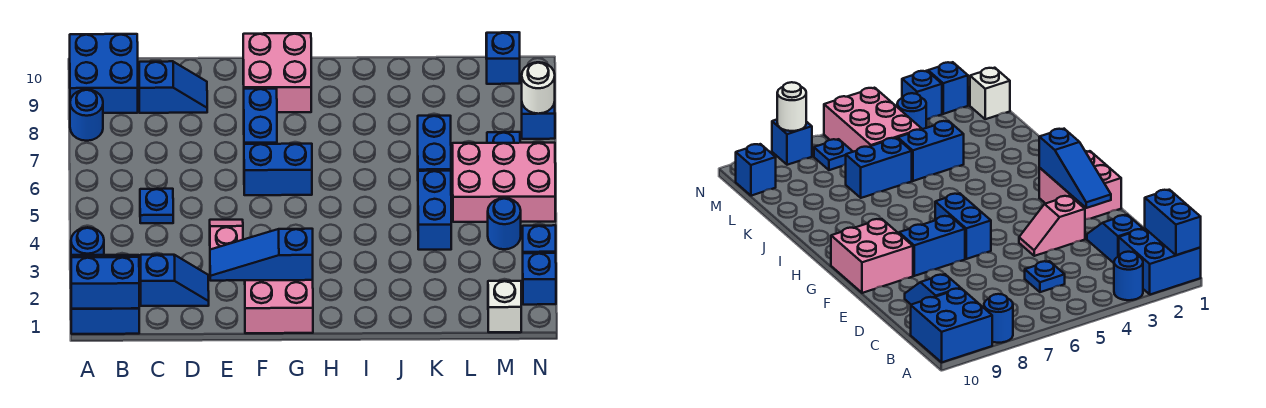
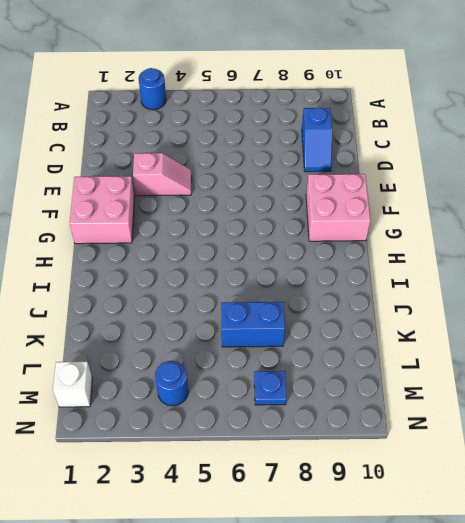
none -> blue brick A1:B2 level 1
none -> blue round brick A8 level 1
none -> blue brick A9:B10 level 1

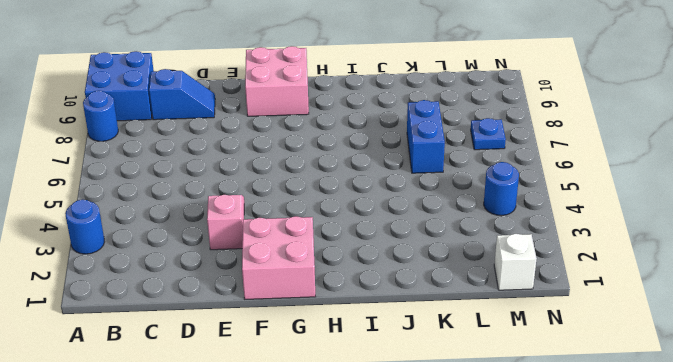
none -> blue brick A1:B2 level 1
none -> blue slope C2:D2 level 1 top C
none -> blue plate C5 level 1

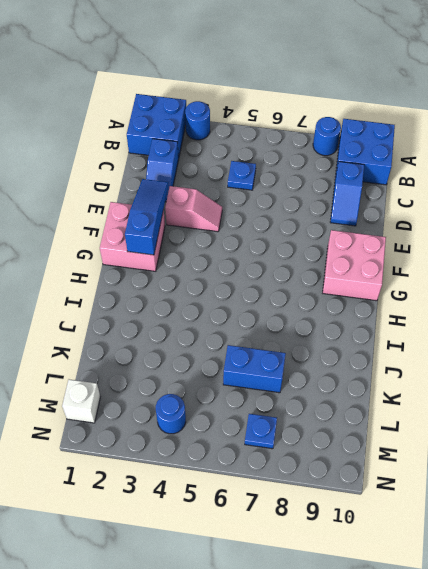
none -> blue brick F6:G6 level 1
none -> blue brick F7:F8 level 1
none -> blue brick K4:K5 level 1

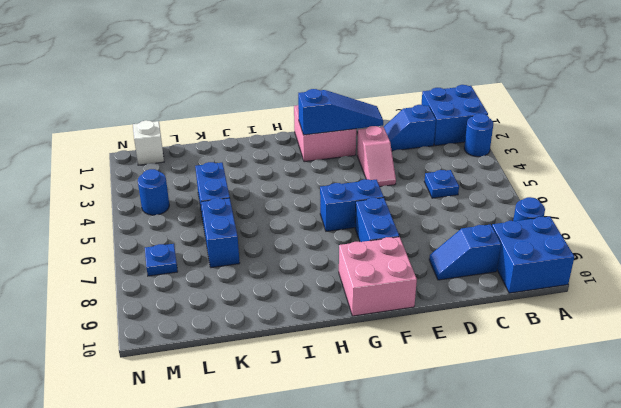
none -> pink brick L5:N6 level 1
none -> blue brick M10 level 1
none -> blue brick N2 level 1

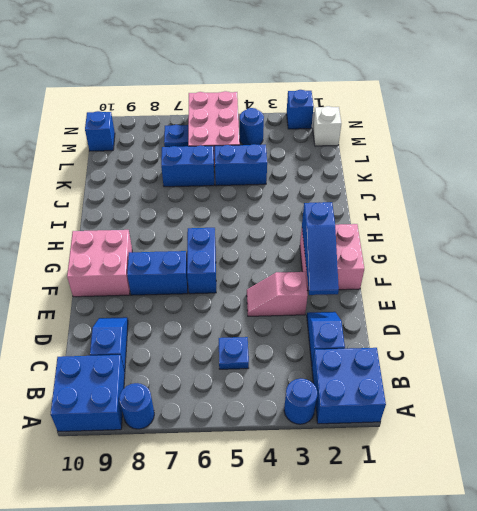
none -> blue brick N3 level 1
none -> blue brick N8 level 1
none -> blue brick A1:B1 level 2

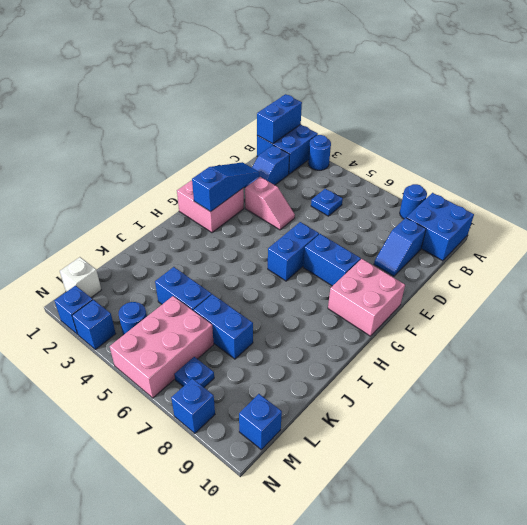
none -> white round brick N8 level 2

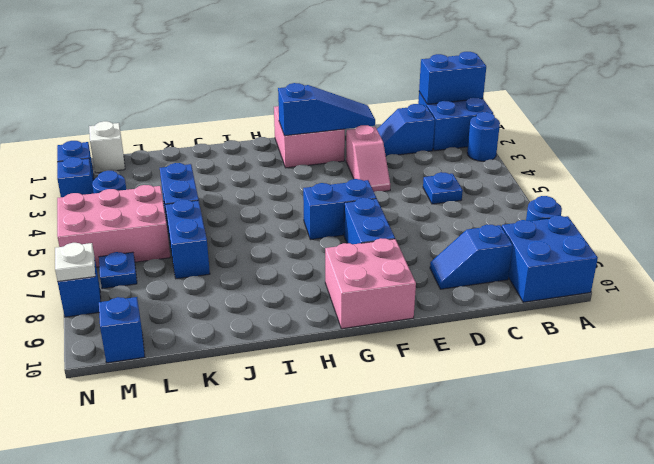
white plate N8 level 2 -> white round brick N8 level 2

